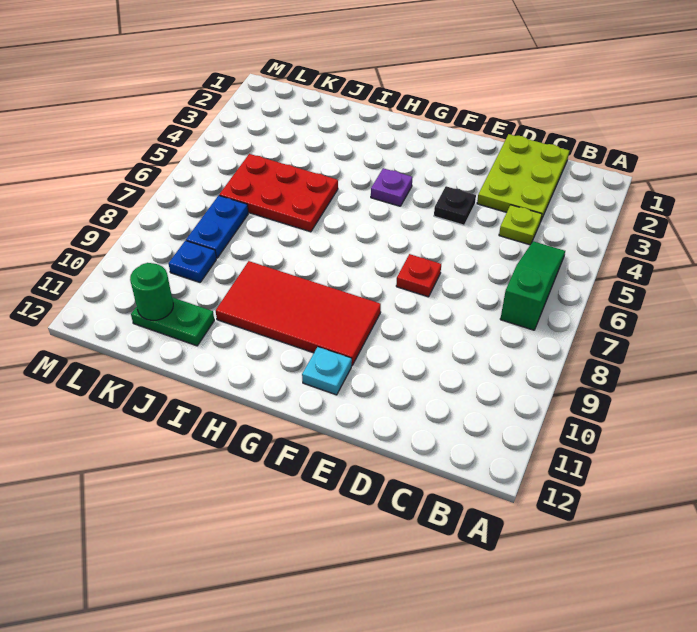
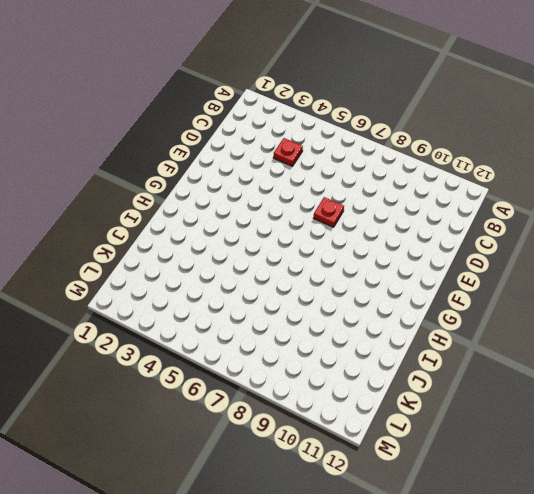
red plate C4 level 1 -> lime plate C4 level 1
none -> green slope B5:B7 level 1 top 7
none -> lime plate C1:D3 level 1
none -> black plate E4 level 1

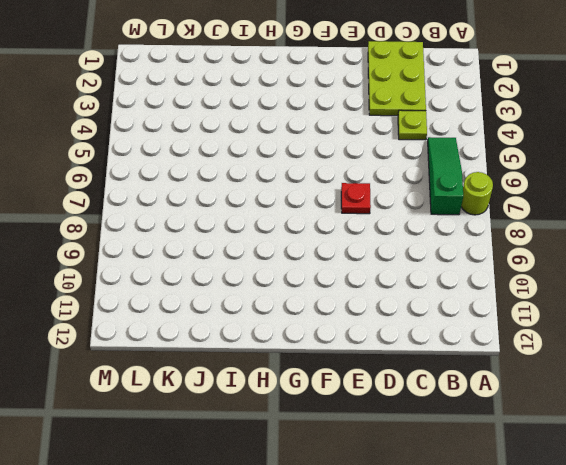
lime round brick A7 level 1 -> none
none -> black plate E4 level 1
none -> red tile F9:I10 level 1
none -> cyan plate F11 level 1

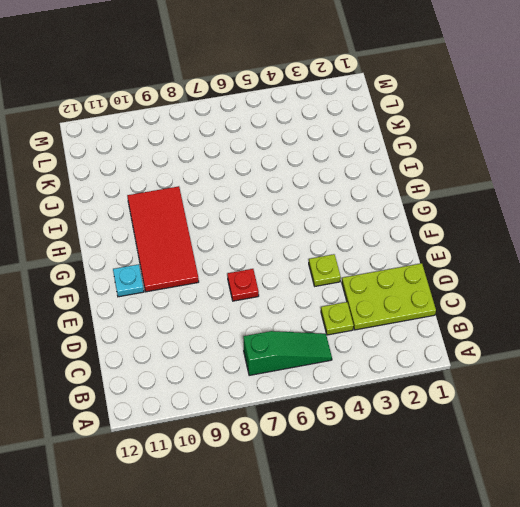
lime plate E4 level 1 -> black plate E4 level 1
none -> purple plate G4 level 1
none -> red plate I5:K6 level 1
none -> green plate J11:K11 level 1

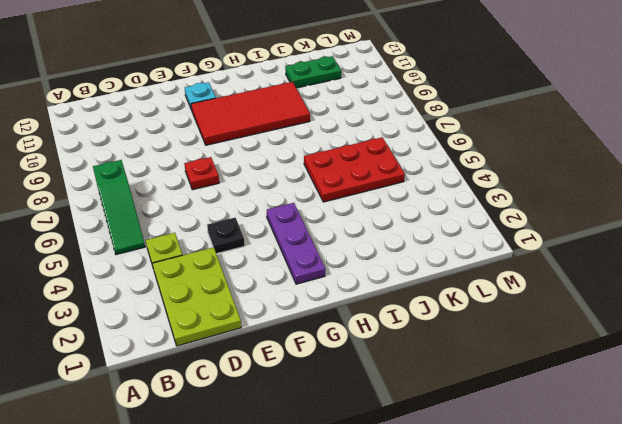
purple plate G2:G4 level 1 -> purple plate G4 level 1
none -> blue plate K7:K8 level 1
none -> blue plate K9 level 1
none -> green round brick K11 level 2

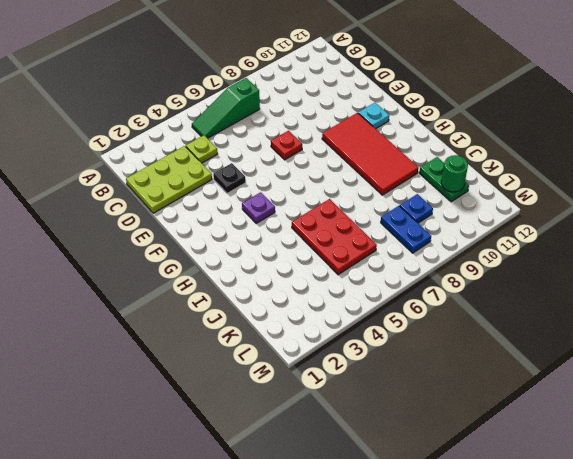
blue plate K8:L8 level 1 -> blue plate K7:K8 level 1

